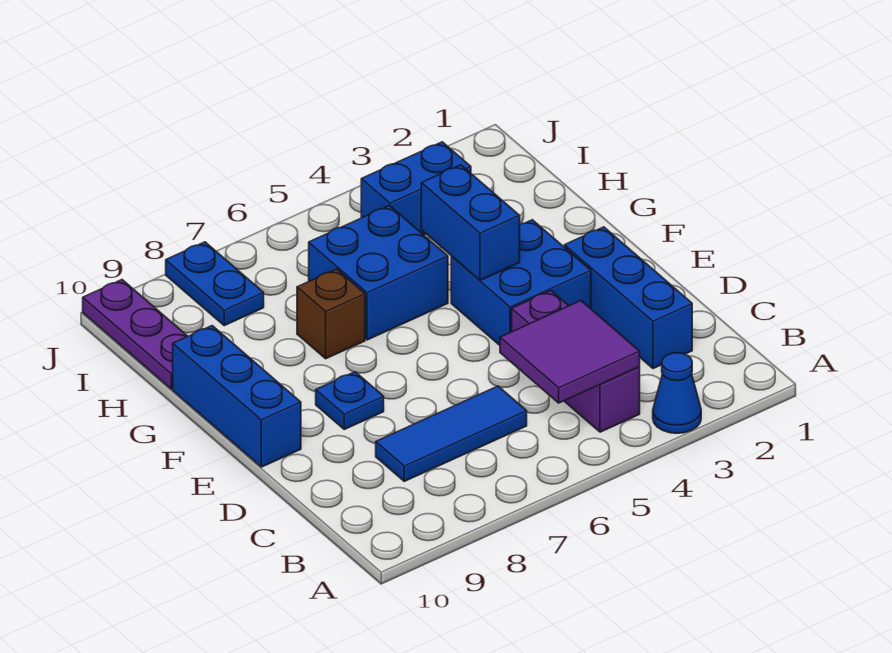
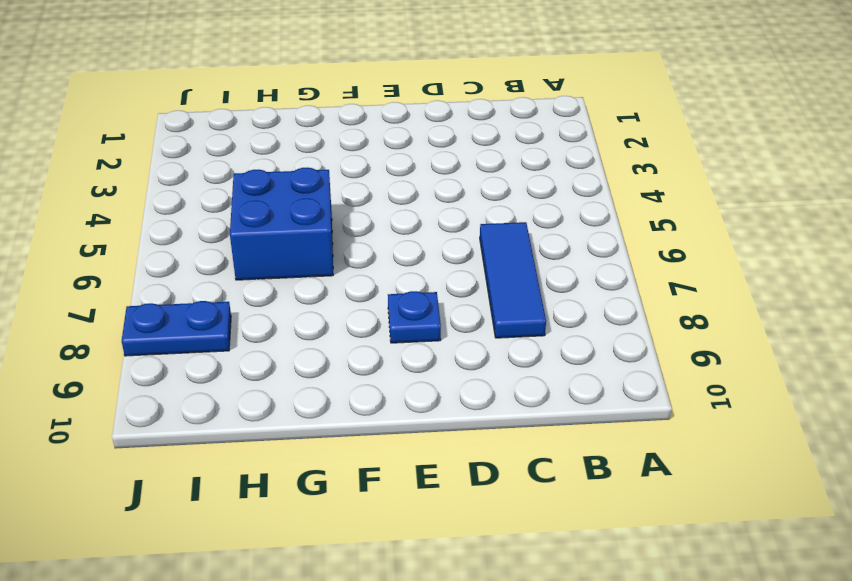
none -> blue cone A3 level 1
none -> purple brick B4:D4 level 1
none -> blue brick C2:E2 level 1

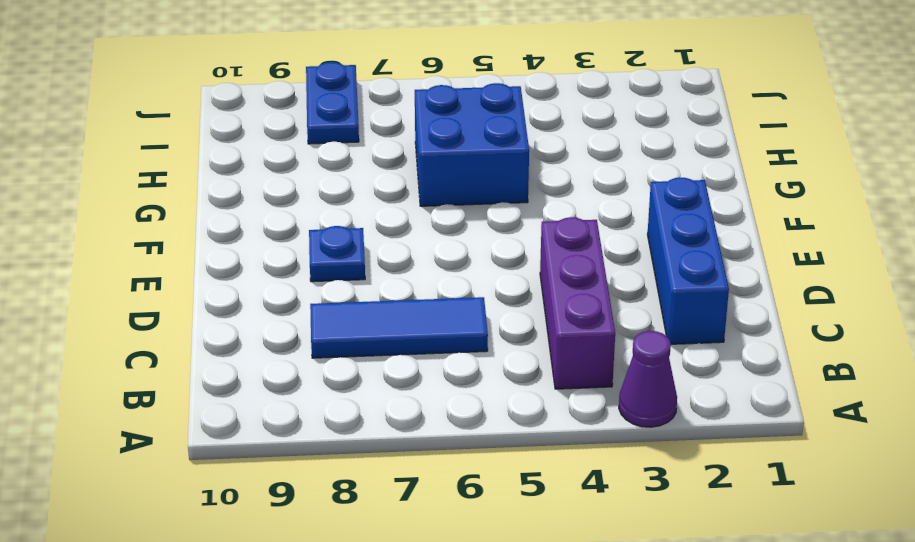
purple cone A3 level 1 -> blue cone A3 level 1
none -> blue brick E3:F4 level 1
none -> blue brick E10:G10 level 1
none -> brown brick G7 level 1

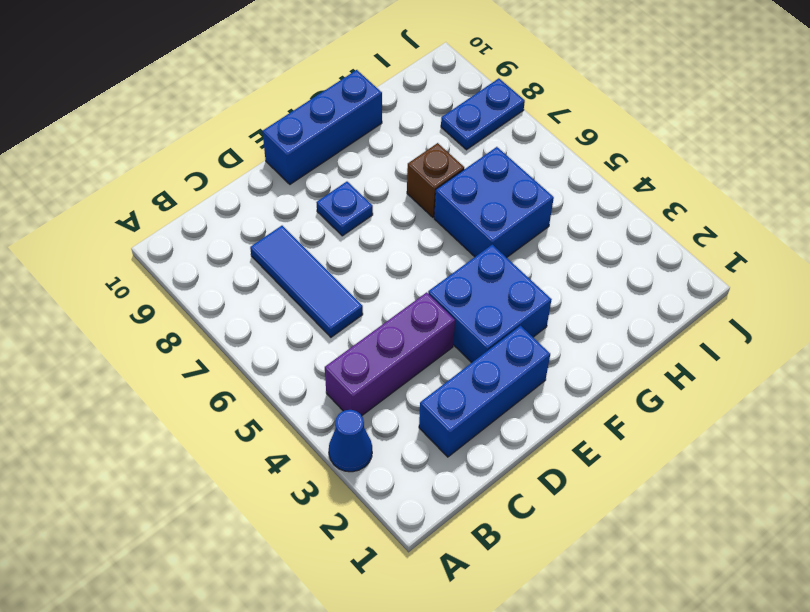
none -> purple plate H10:J10 level 1
none -> blue brick I3:I4 level 1
none -> purple tile B4:C5 level 2

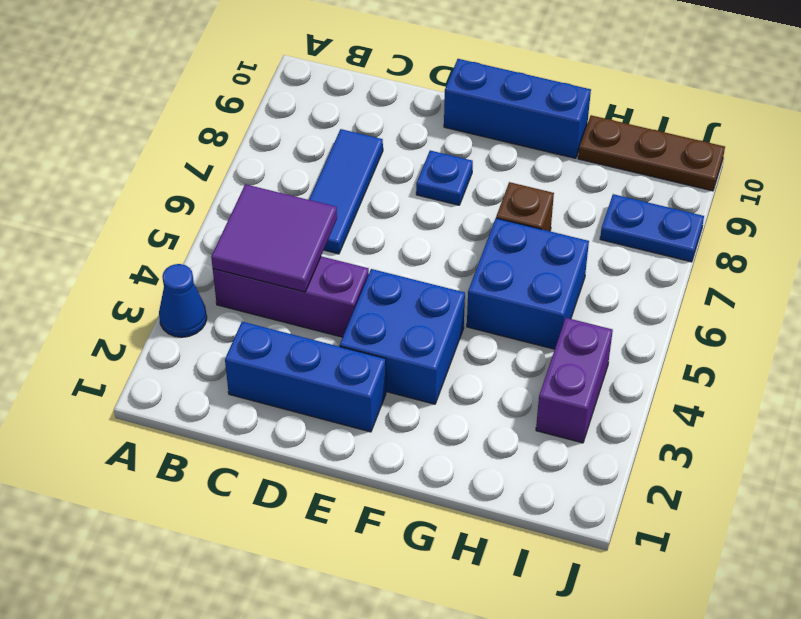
brown plate H10:J10 level 1 -> purple plate H10:J10 level 1
purple brick I3:I4 level 1 -> blue brick I3:I4 level 1
none -> blue brick F4:G4 level 2

